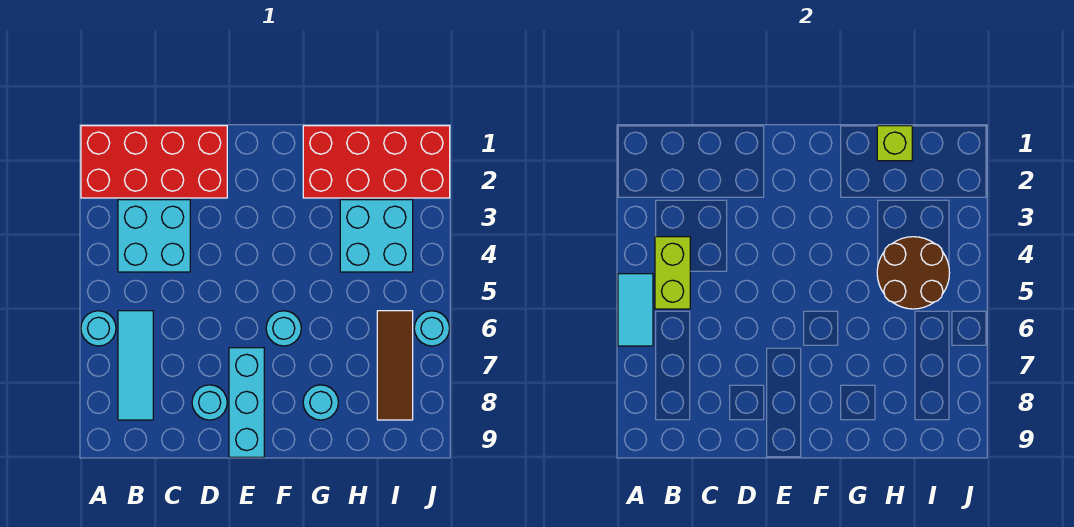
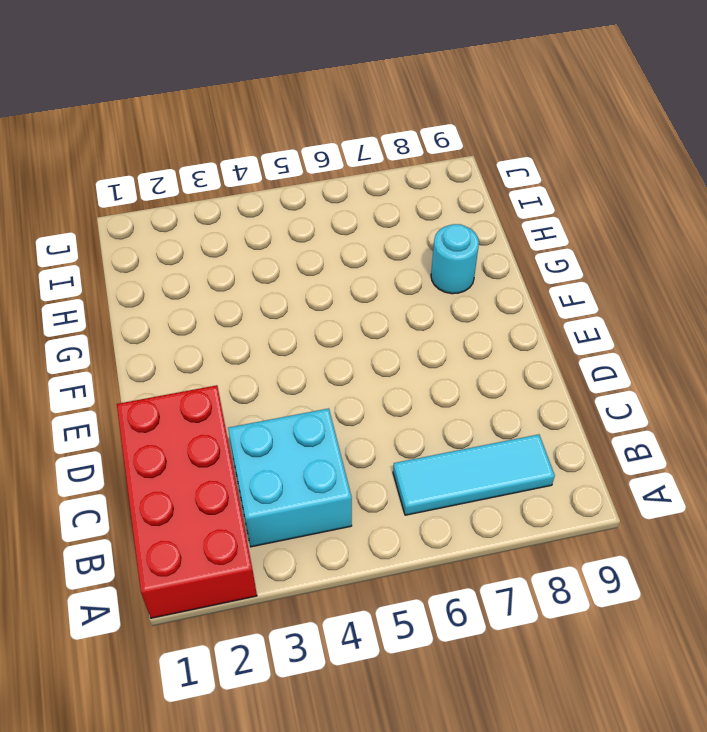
none -> cyan round brick A6 level 1
none -> cyan round brick D8 level 1
none -> cyan brick E7:E9 level 1

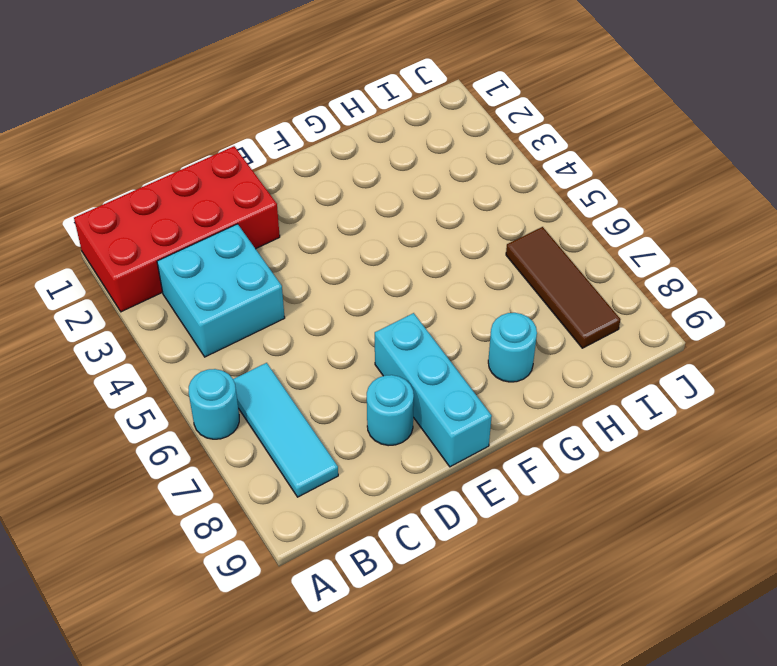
none -> cyan round brick F6 level 1
none -> red brick G1:J2 level 1
none -> cyan brick H3:I4 level 1

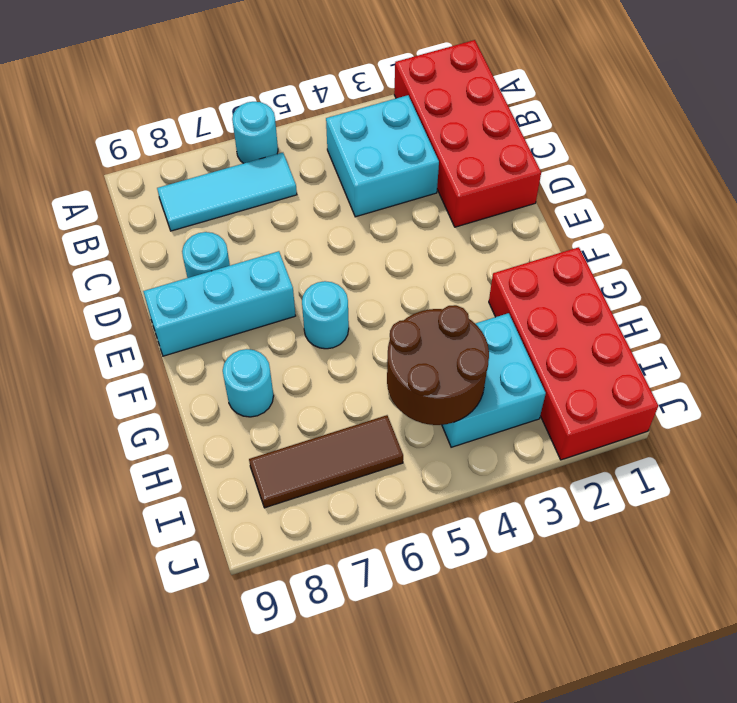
none -> cyan round brick J6 level 1
none -> cyan tile A5:A6 level 2
none -> lime brick B4:B5 level 2

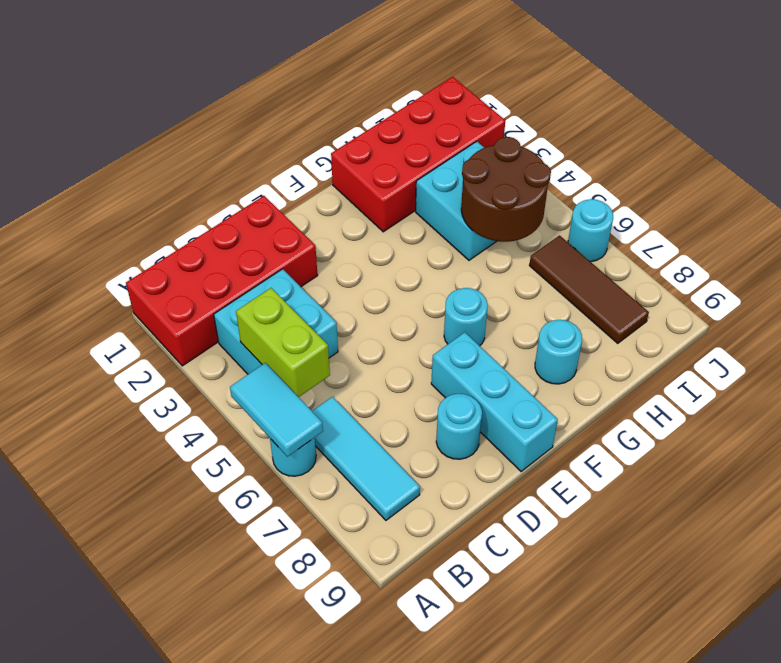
none -> lime brick H1 level 2

